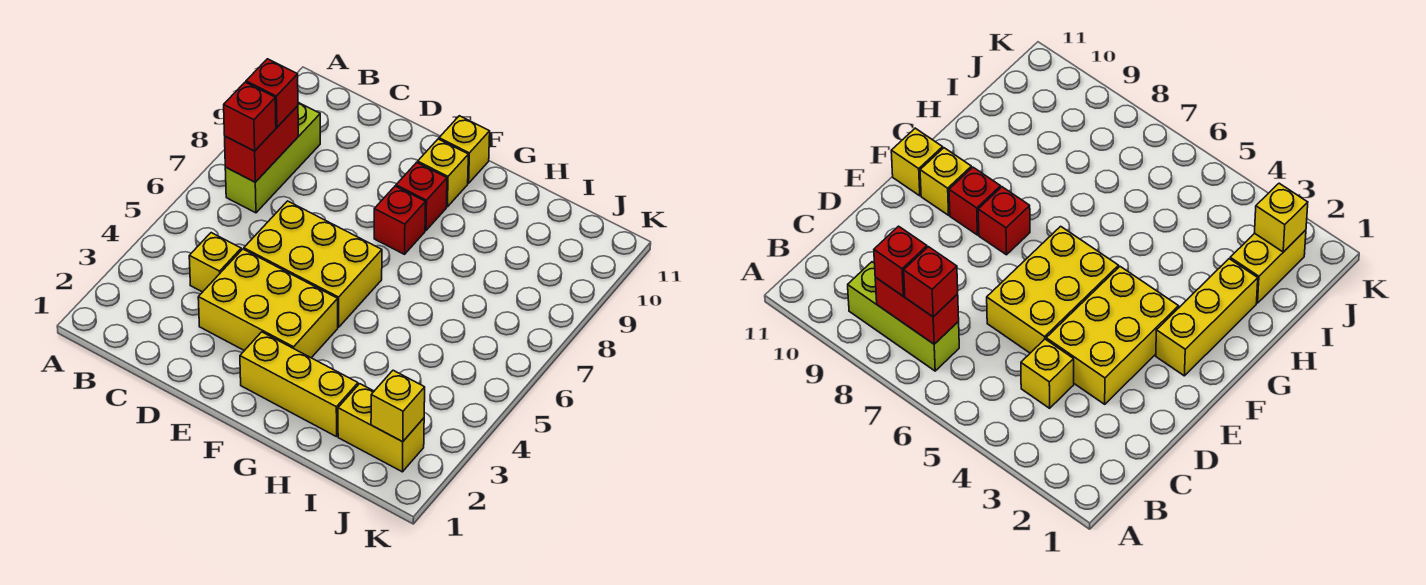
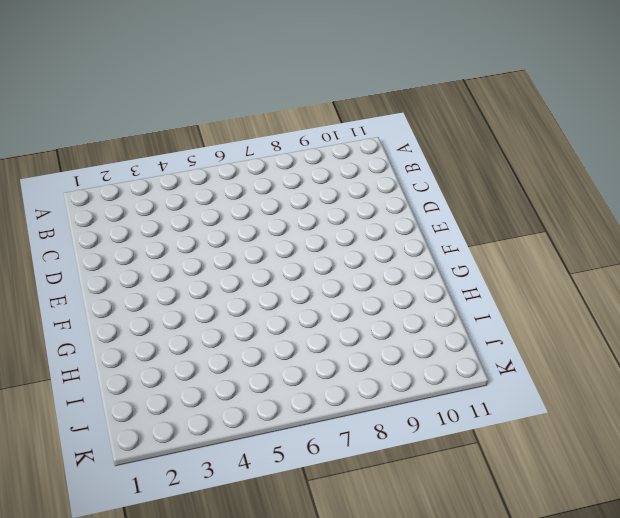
none -> lime brick B7:B9 level 1
none -> yellow brick C4 level 1
none -> yellow brick D3:F4 level 1

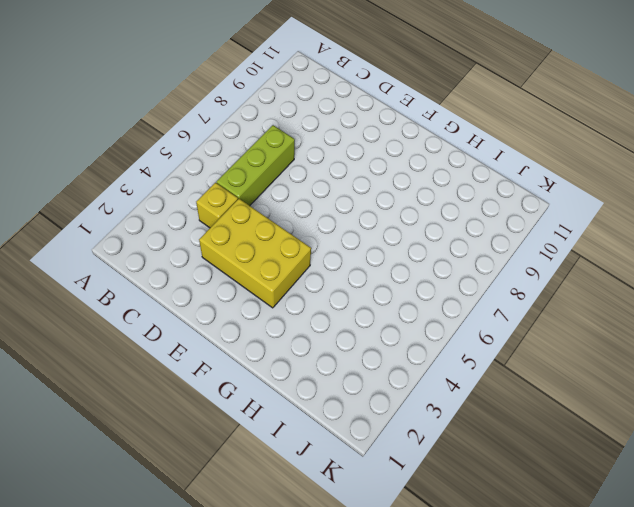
lime brick C5:C7 level 1 -> lime brick B7:B9 level 1
none -> yellow brick D5:F6 level 1
none -> yellow brick F2:H2 level 1
none -> red brick F8 level 1

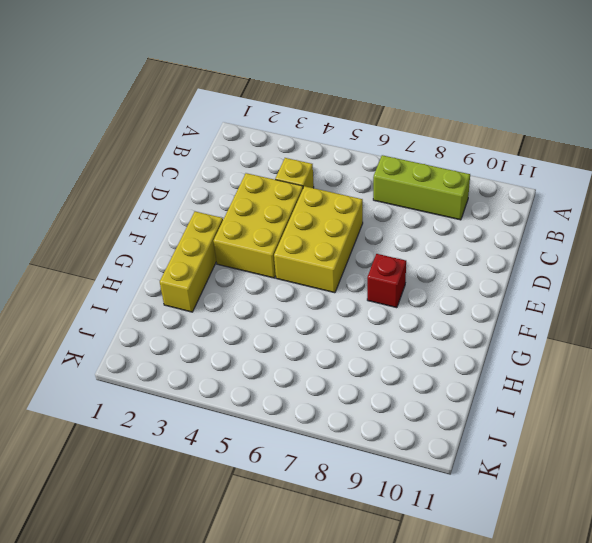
none -> red brick F9 level 1
none -> yellow brick F10 level 1
none -> yellow brick F11 level 1

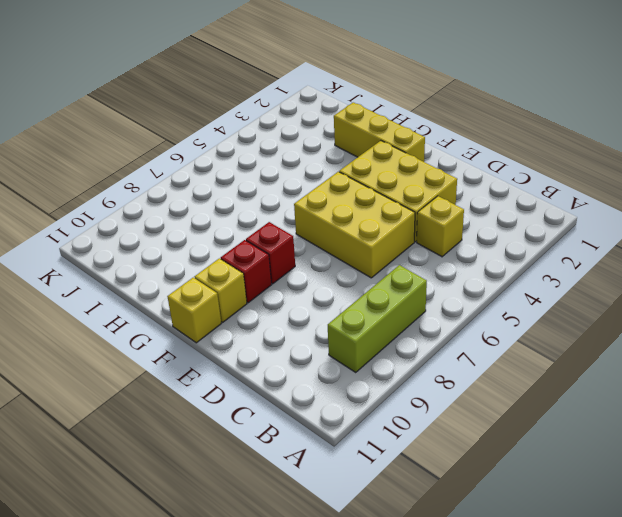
none -> yellow brick I2:J2 level 1
none -> red brick B7:B8 level 2
none -> yellow brick J2 level 2

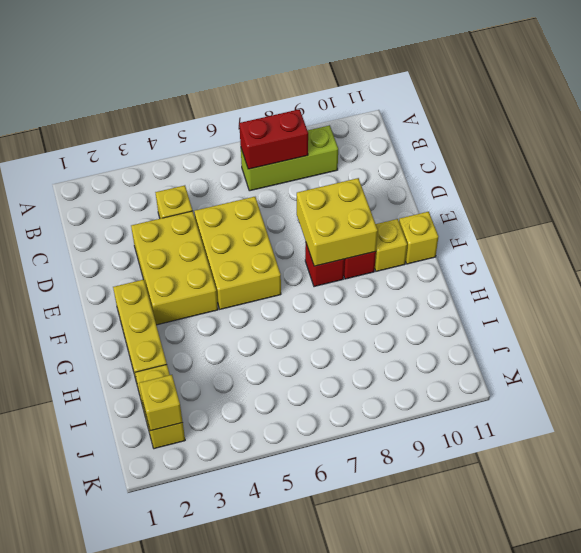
yellow brick E8:F9 level 2 -> none
none -> red brick B7 level 3
none -> red brick B8 level 3

